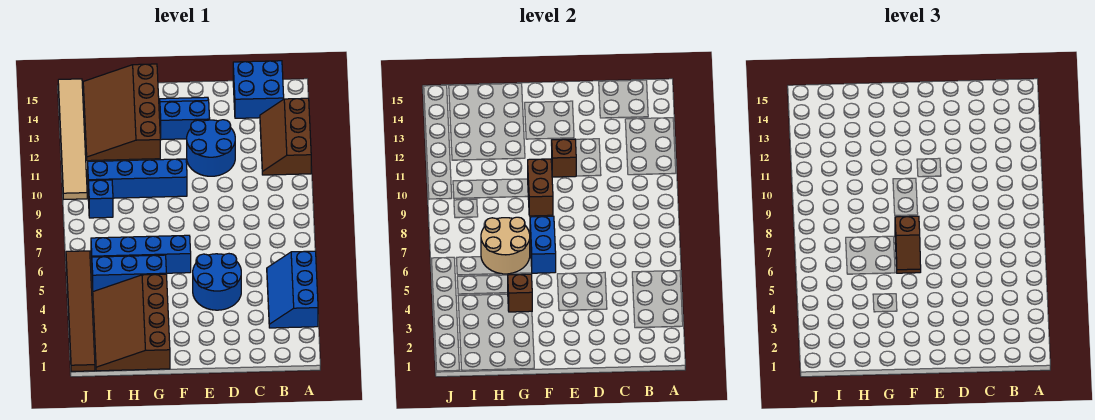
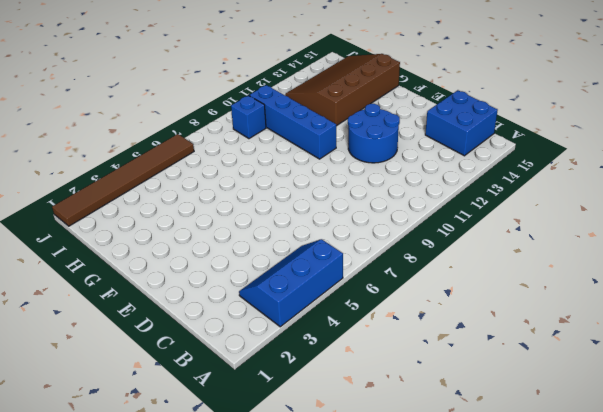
none -> brown slope A11:B13 level 1 top A
none -> blue round brick D4:E5 level 1
none -> blue slope E13:F14 level 1 top 13

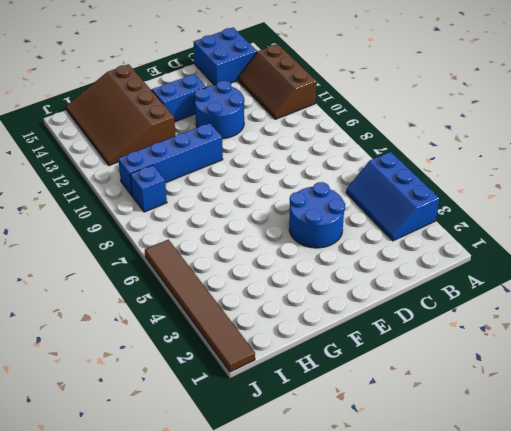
none -> blue brick F6:I6 level 1
none -> brown slope G1:I4 level 1 top G
none -> blue brick G5:I5 level 1

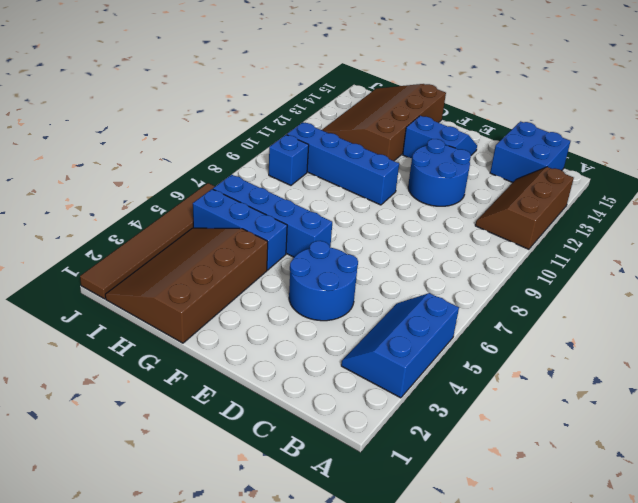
none -> tan tile J10:J15 level 1
none -> brown brick E11 level 2
none -> blue brick F6:F7 level 2

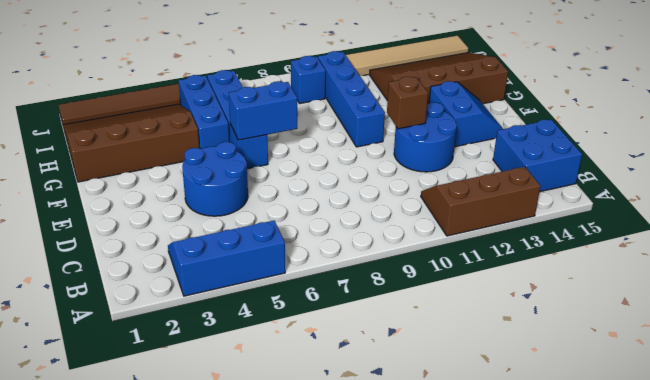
none -> brown brick F9:F10 level 2
none -> brown brick G4 level 2
none -> tan round brick G6:H7 level 2

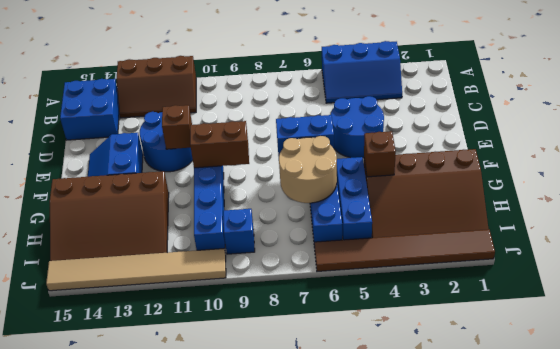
none -> brown slope F6:F7 level 3 top 7

